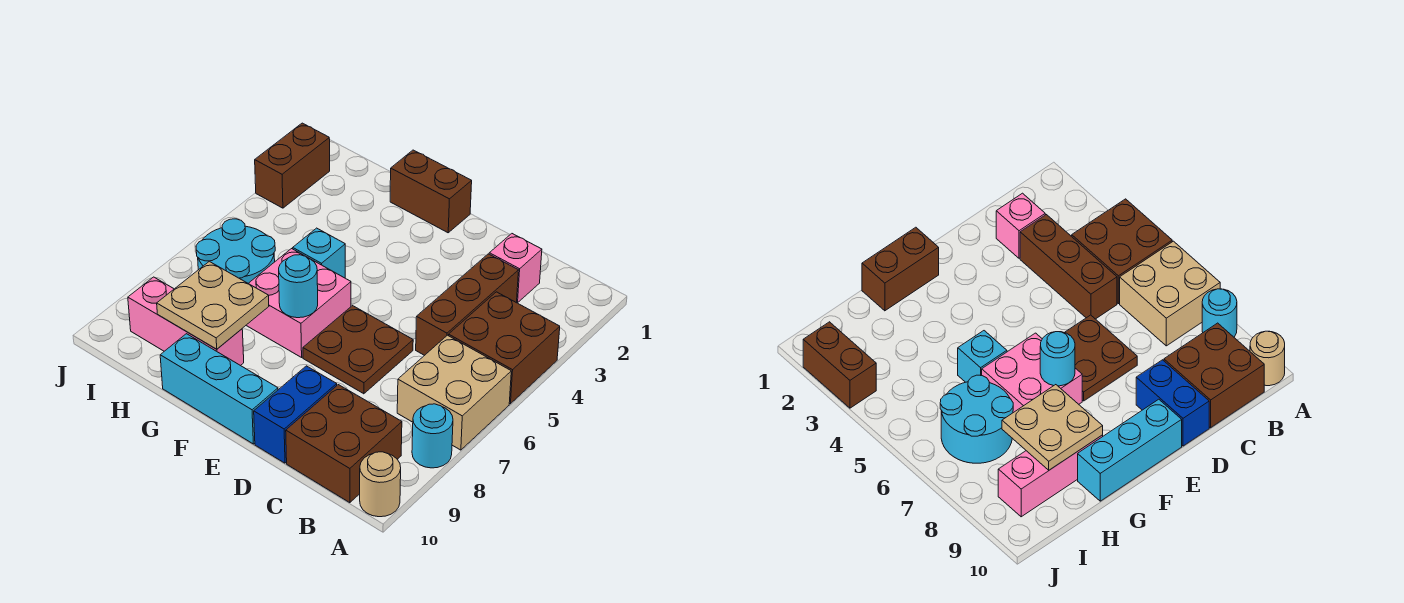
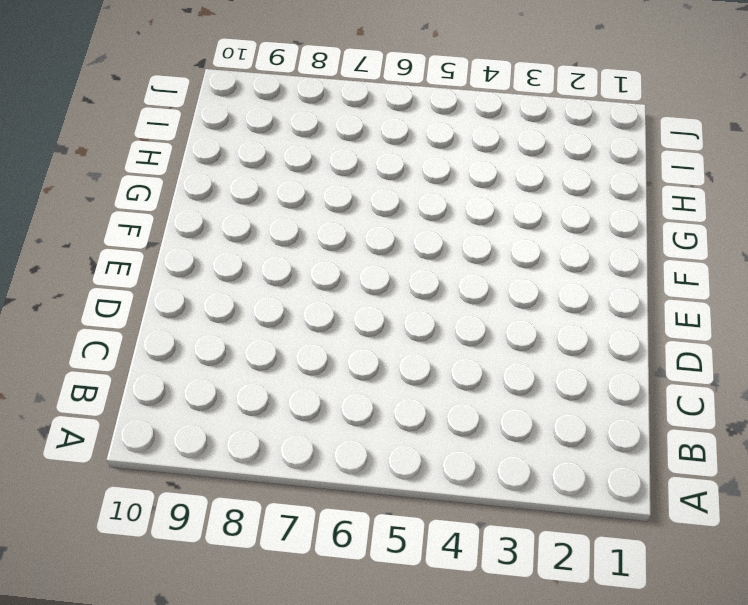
none -> brown brick A4:B5 level 1
none -> tan brick A6:B7 level 1
none -> cyan round brick A8 level 1

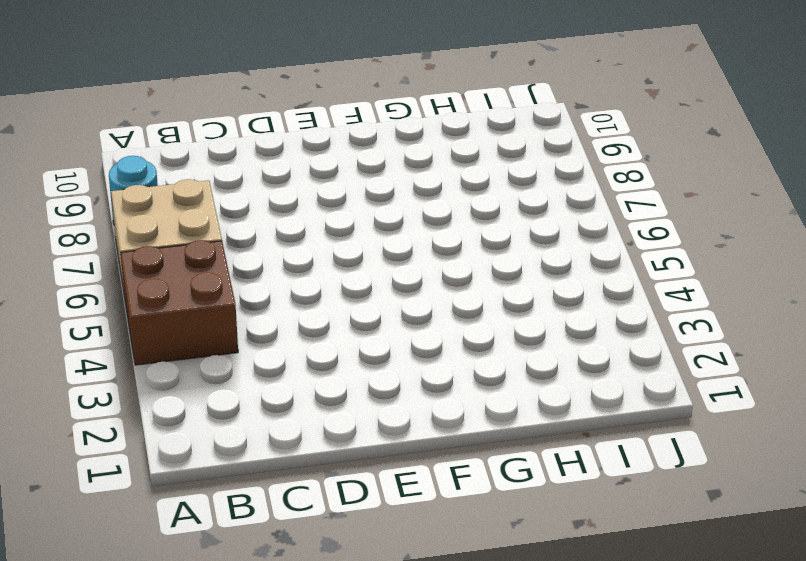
none -> tan round brick A10 level 1
none -> brown brick B9:C10 level 1
none -> pink brick C2 level 1

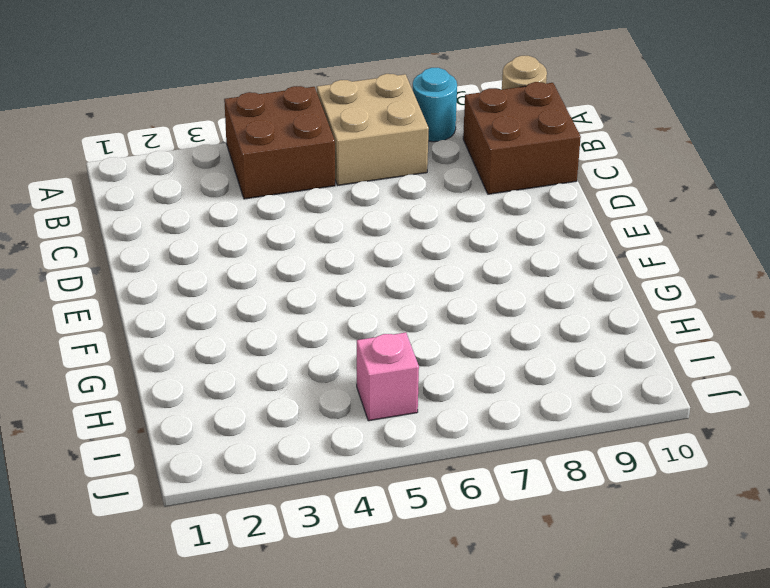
pink brick I5 level 1 -> pink brick C2 level 1
none -> brown brick C3:C5 level 1
none -> brown plate D6:E7 level 1
none -> blue brick D9:D10 level 1

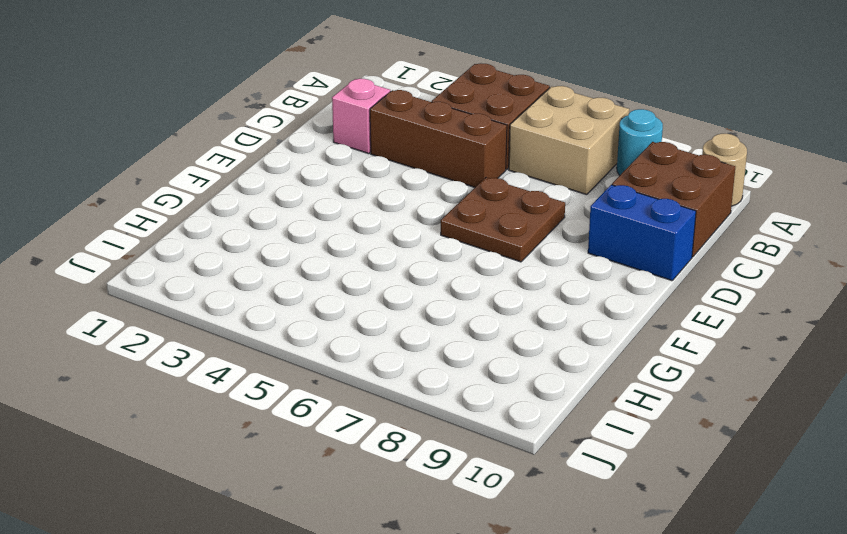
none -> cyan brick E10:G10 level 1
none -> brown brick F1:G1 level 1
none -> pink brick F6:G7 level 1

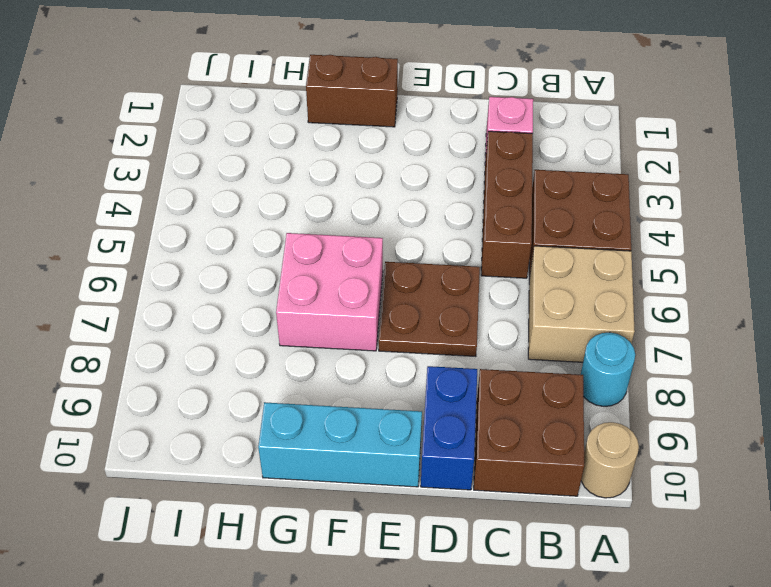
none -> cyan brick G5 level 1
none -> pink brick G9:I9 level 1
none -> cyan round brick H6:I7 level 1

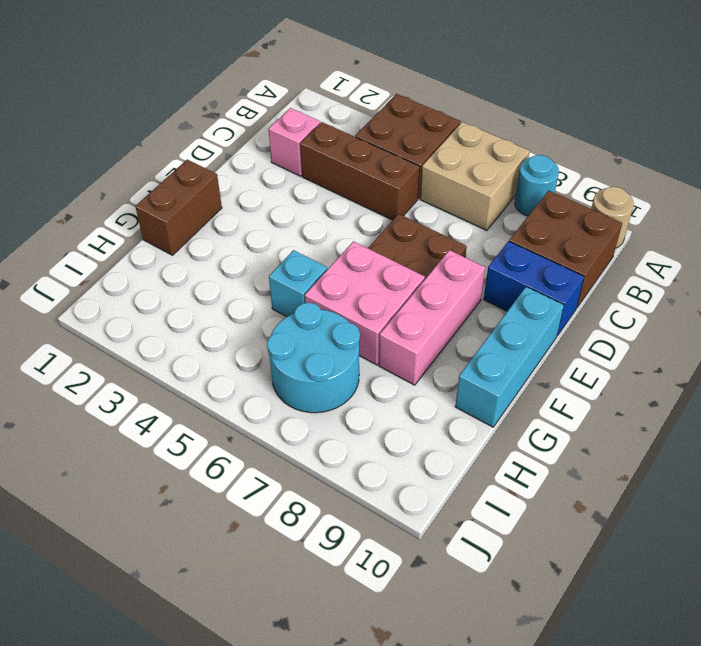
pink brick E8:G8 level 1 -> pink brick G9:I9 level 1
none -> brown brick J2:J3 level 1
none -> cyan round brick F7 level 2
none -> tan plate G8:H9 level 2

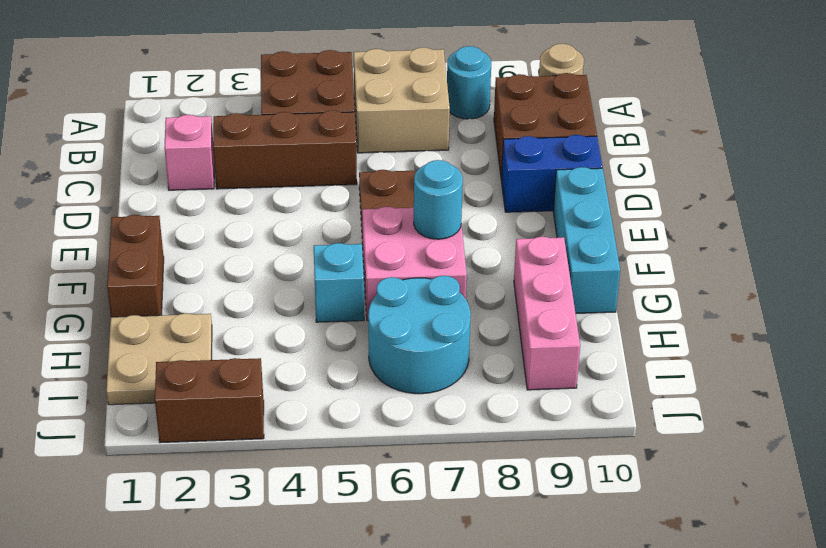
tan plate H1:I2 level 1 -> tan plate G8:H9 level 2

